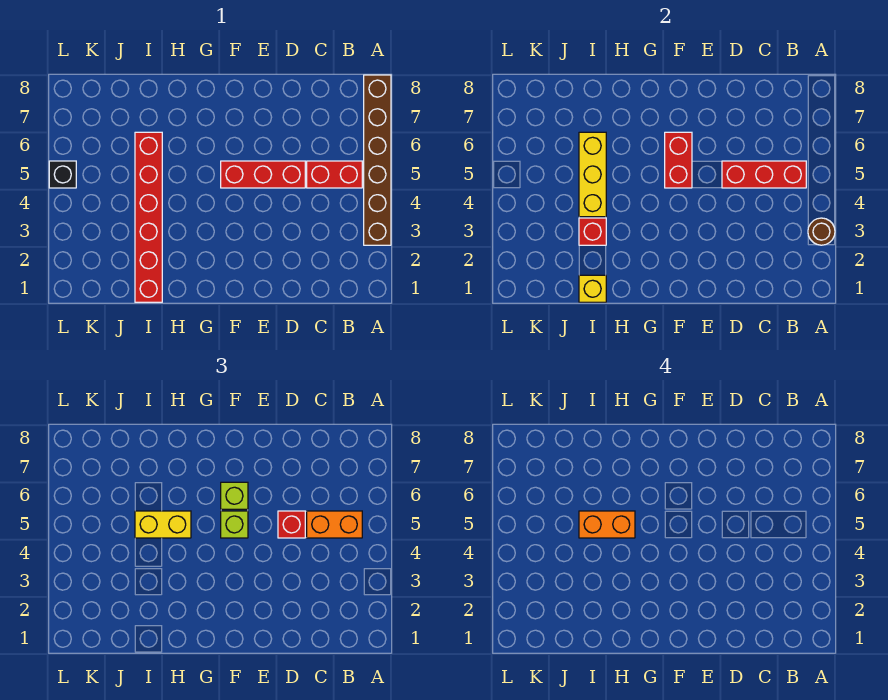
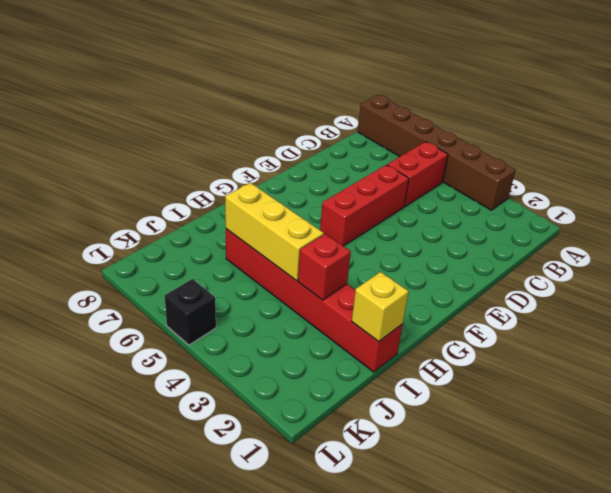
none -> brown round brick A3 level 2
none -> red brick B5:D5 level 2
none -> red brick F5:F6 level 2

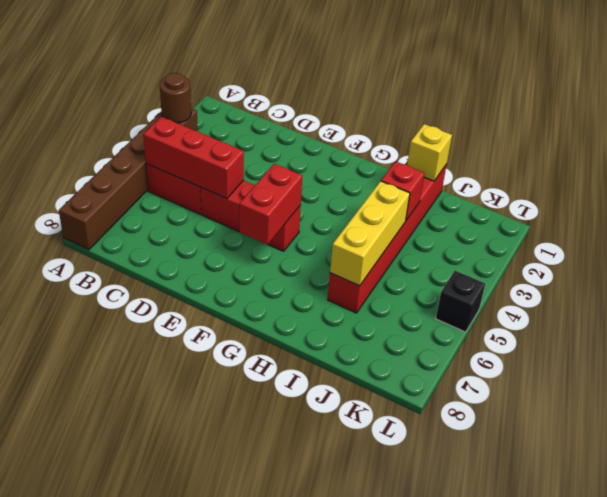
none -> orange brick B5:C5 level 3
none -> red brick D5 level 3
none -> lime brick F5 level 3

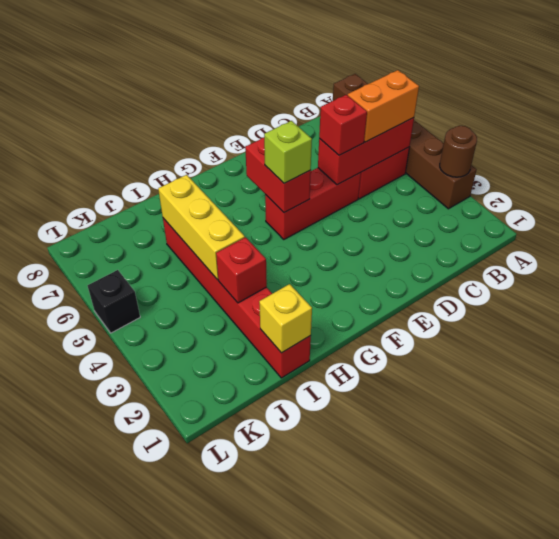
none -> lime brick F6 level 3
none -> yellow brick H5:I5 level 3
none -> orange brick H5:I5 level 4

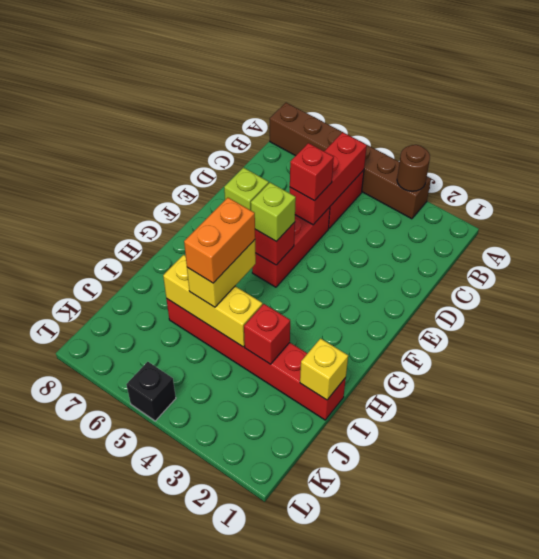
none -> orange brick B5:C5 level 3

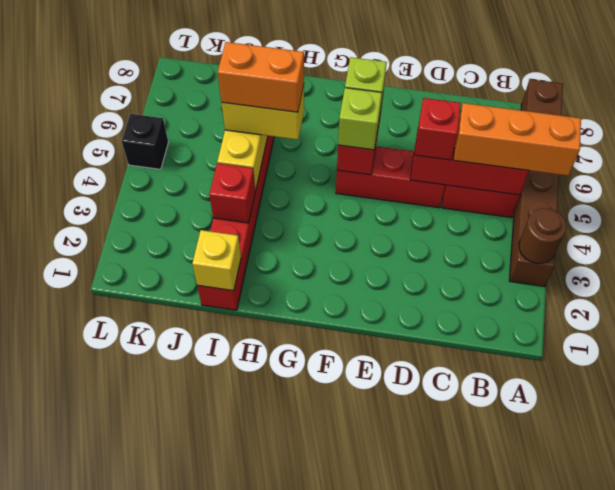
orange brick A5:C5 level 3 -> orange brick B5:C5 level 3

